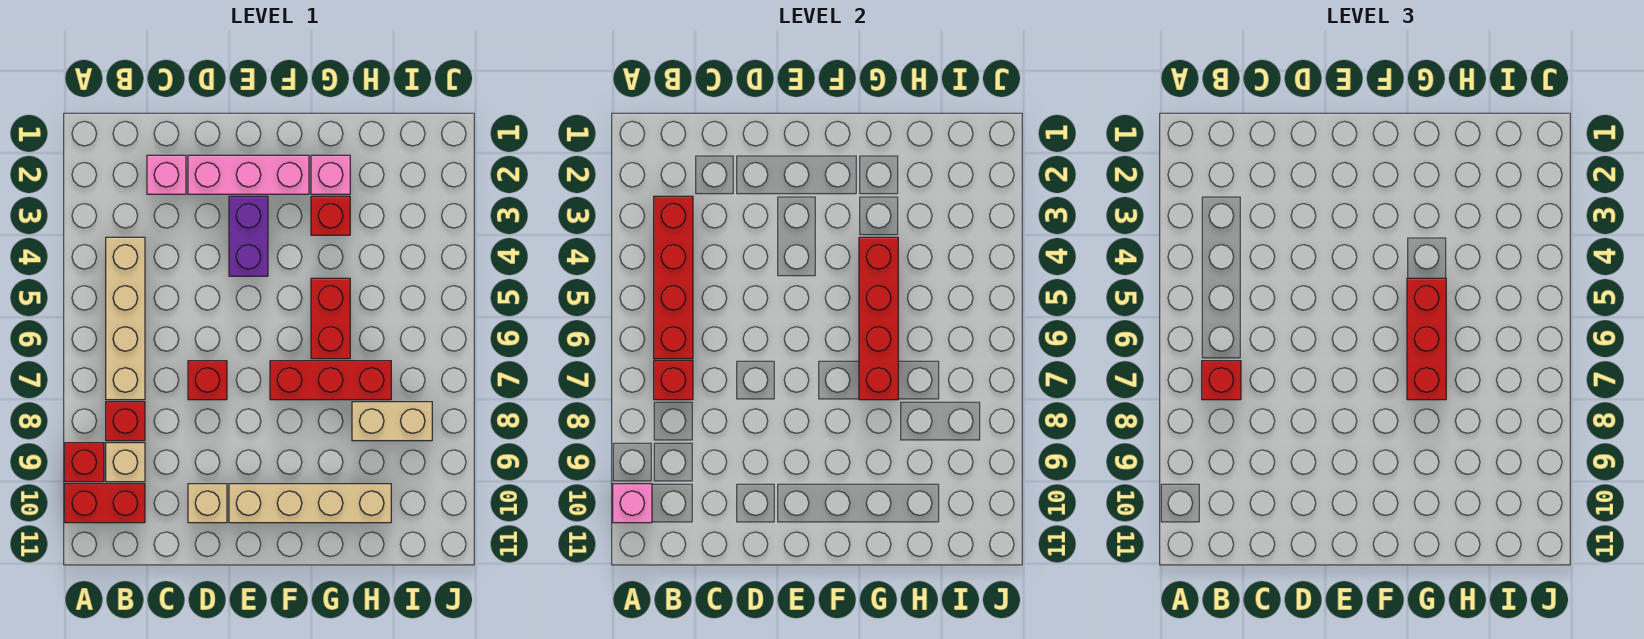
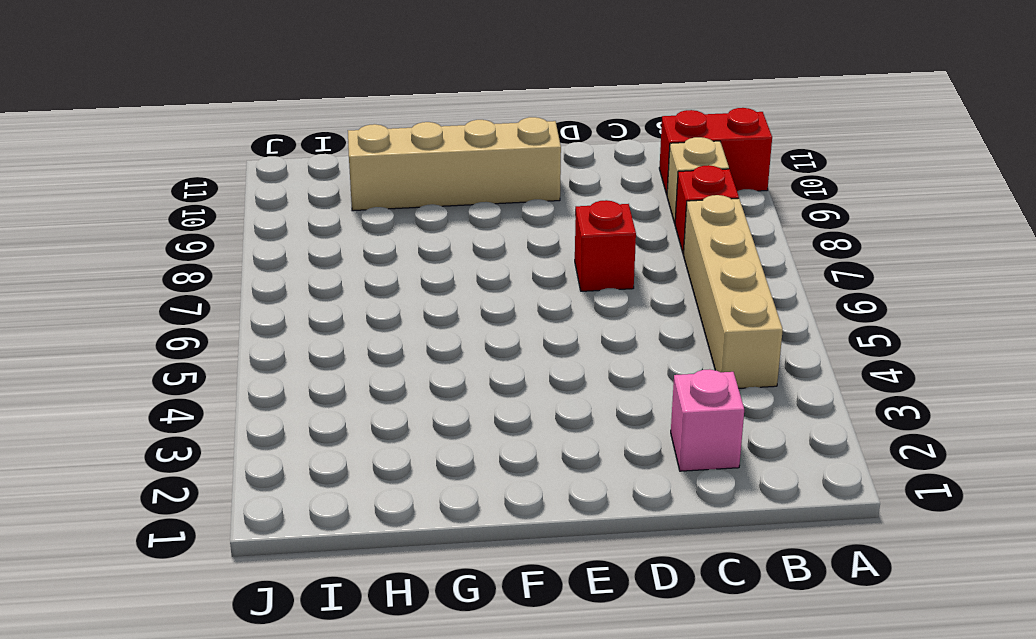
none -> red brick A9 level 1
none -> pink brick D2:F2 level 1
none -> tan brick D10 level 1

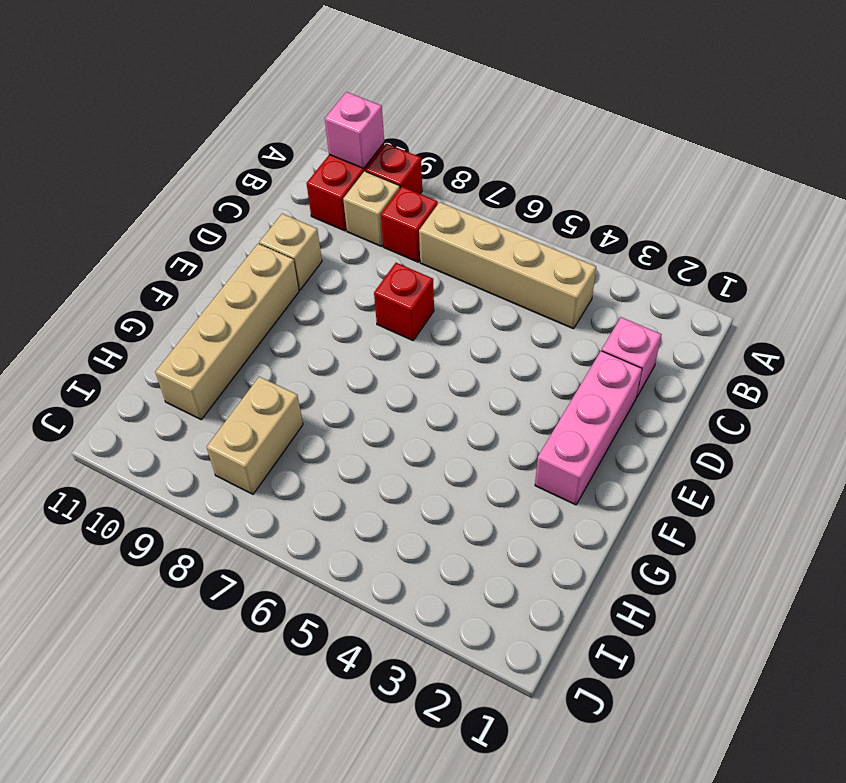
none -> purple brick E3:E4 level 1
none -> red brick F7:H7 level 1
none -> pink brick G2 level 1

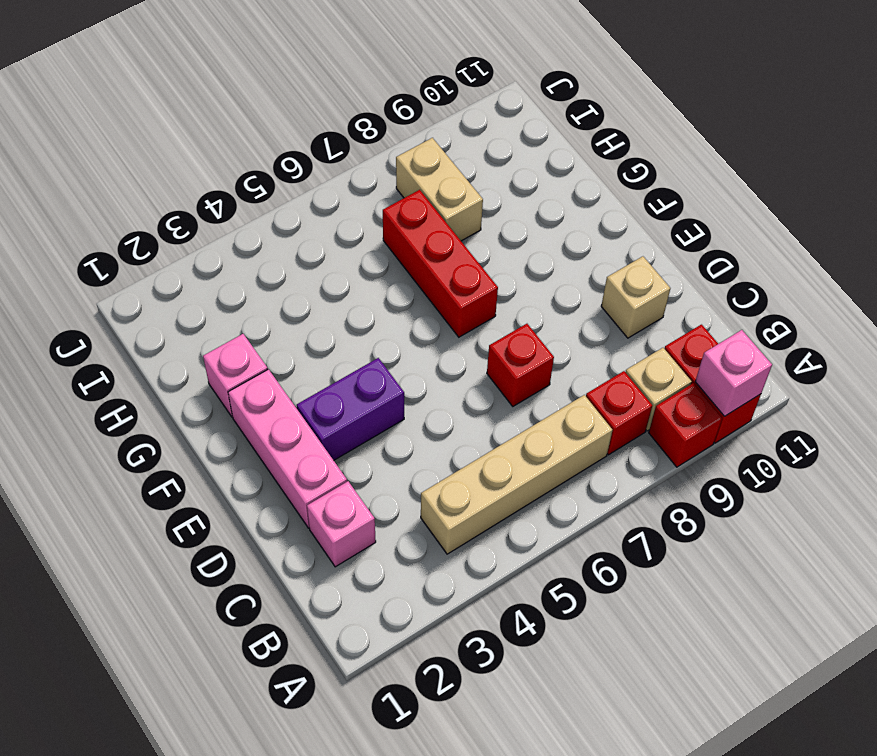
none -> tan brick E10:H10 level 1
none -> red brick G3 level 1
none -> red brick G5:G6 level 1

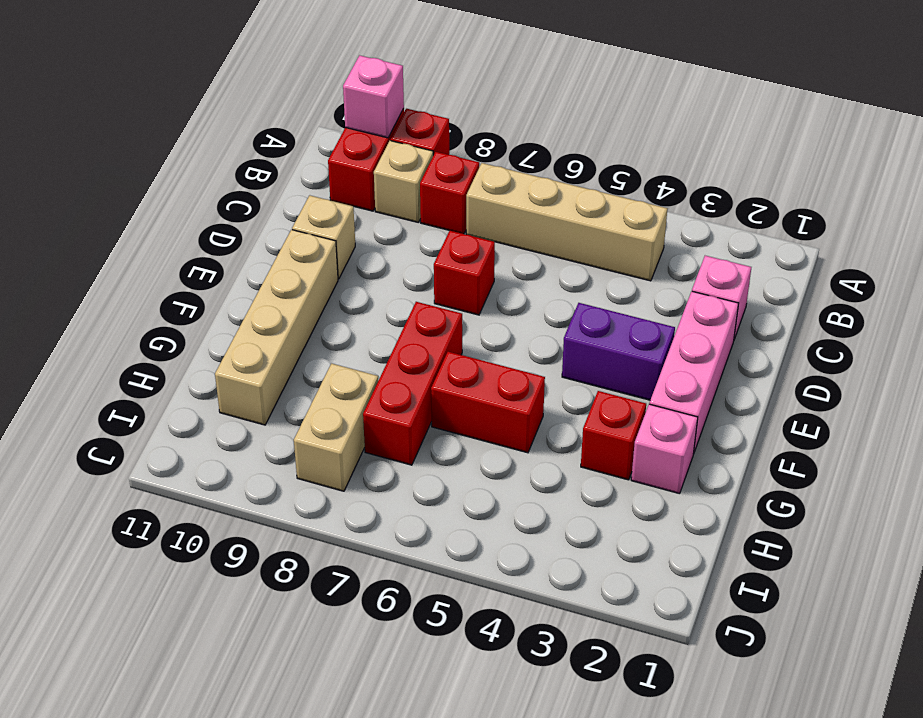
none -> red brick B3:B6 level 2
none -> red brick B7 level 2
none -> red brick G4:G7 level 2

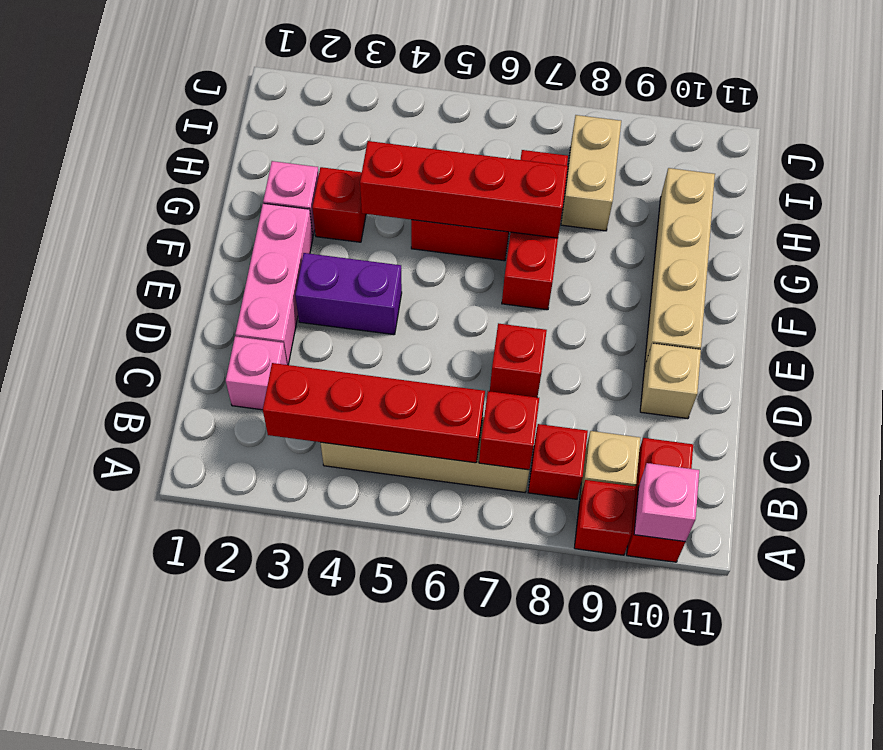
none -> red brick B7 level 3
none -> red brick G5:G7 level 3

